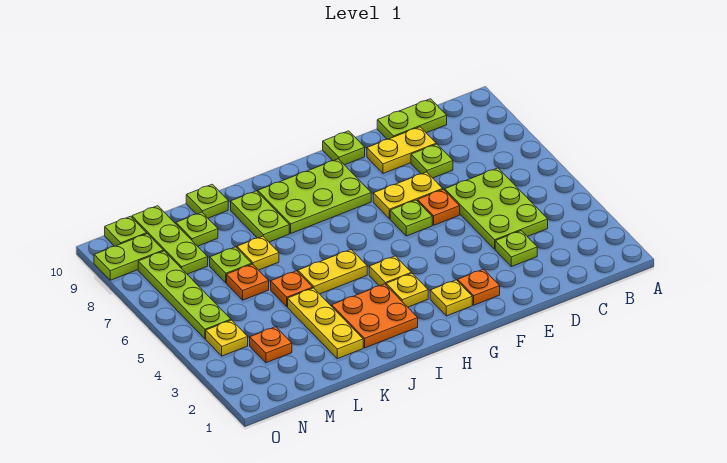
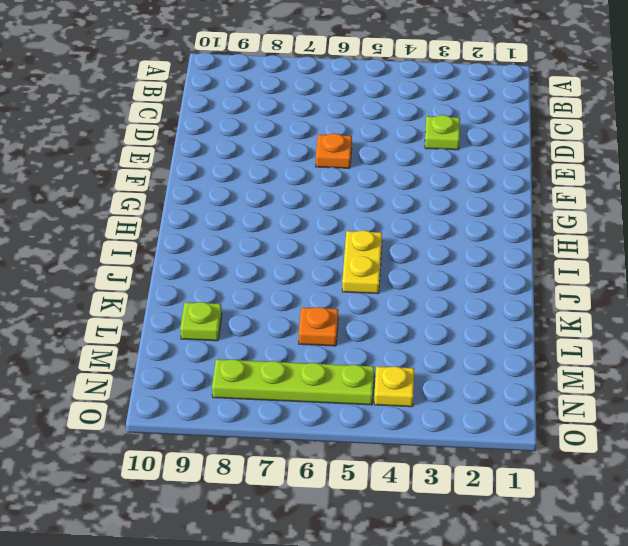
none -> lime plate C4:D6 level 1
none -> lime plate C10:D10 level 1
none -> lime plate D8 level 1
none -> yellow plate D9:E9 level 1

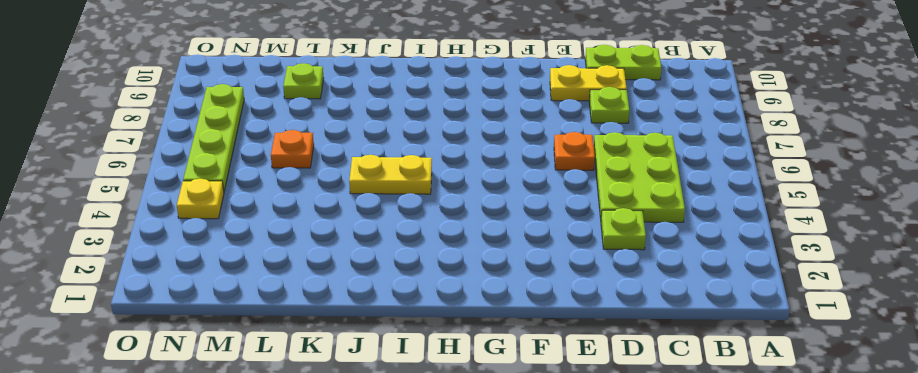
none -> yellow plate E7:F7 level 1
none -> orange plate F2 level 1
none -> lime plate F6 level 1
none -> lime plate F10 level 1

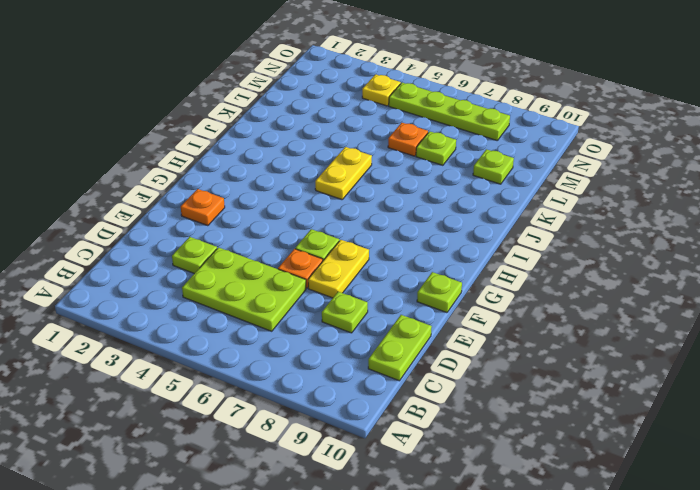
none -> yellow plate D9:E9 level 1
none -> yellow plate G2 level 1
none -> lime plate G8:I9 level 1
none -> yellow plate H3 level 1

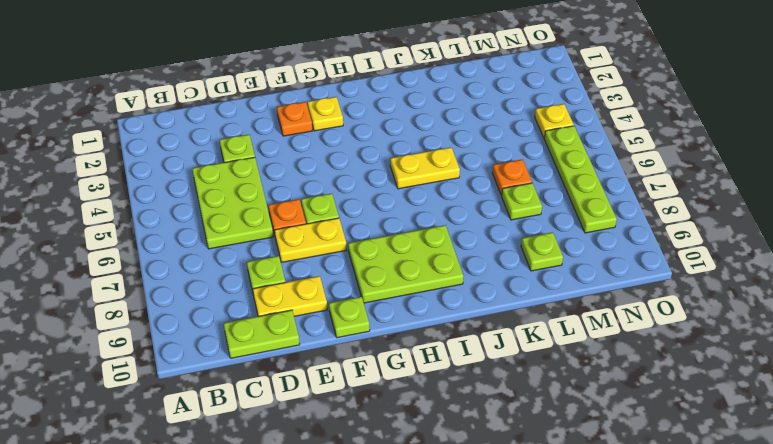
none -> yellow plate H3 level 1
none -> yellow plate H4 level 1
none -> orange plate I2:J3 level 1
none -> lime plate J8:J9 level 1

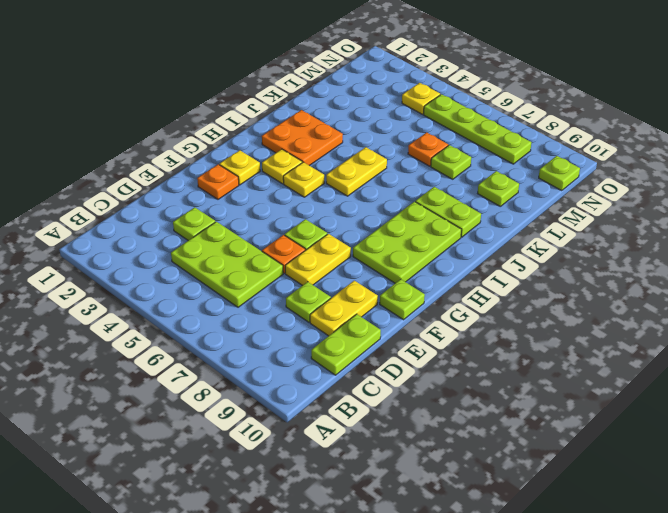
none -> yellow plate K2:K4 level 1
none -> orange plate K5 level 1
none -> yellow plate K7 level 1
none -> lime plate K10 level 1

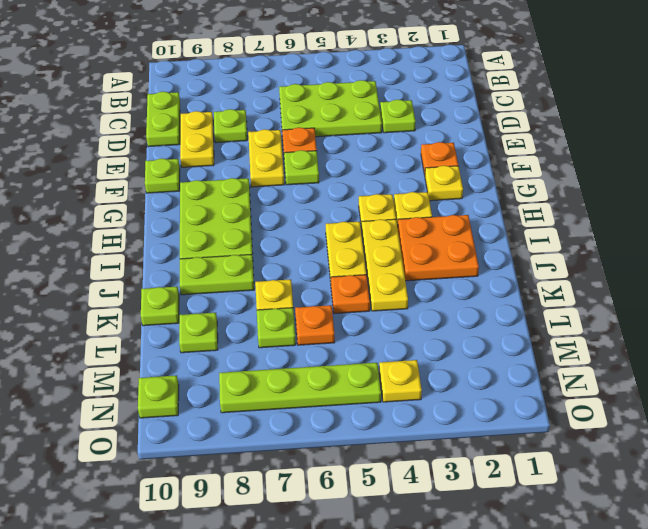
yellow plate I4:K4 level 1 -> yellow plate K2:K4 level 1
none -> orange plate M3 level 1
none -> lime plate M8:M10 level 1
none -> lime plate N9:O9 level 1

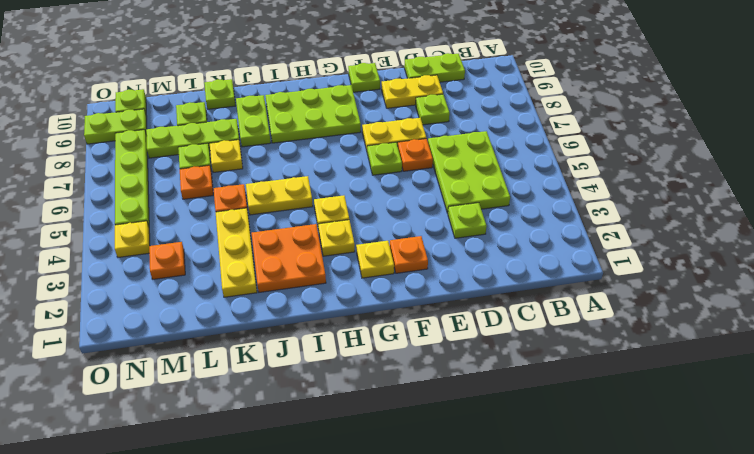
lime plate K8:M8 level 1 -> lime plate M8:M10 level 1

